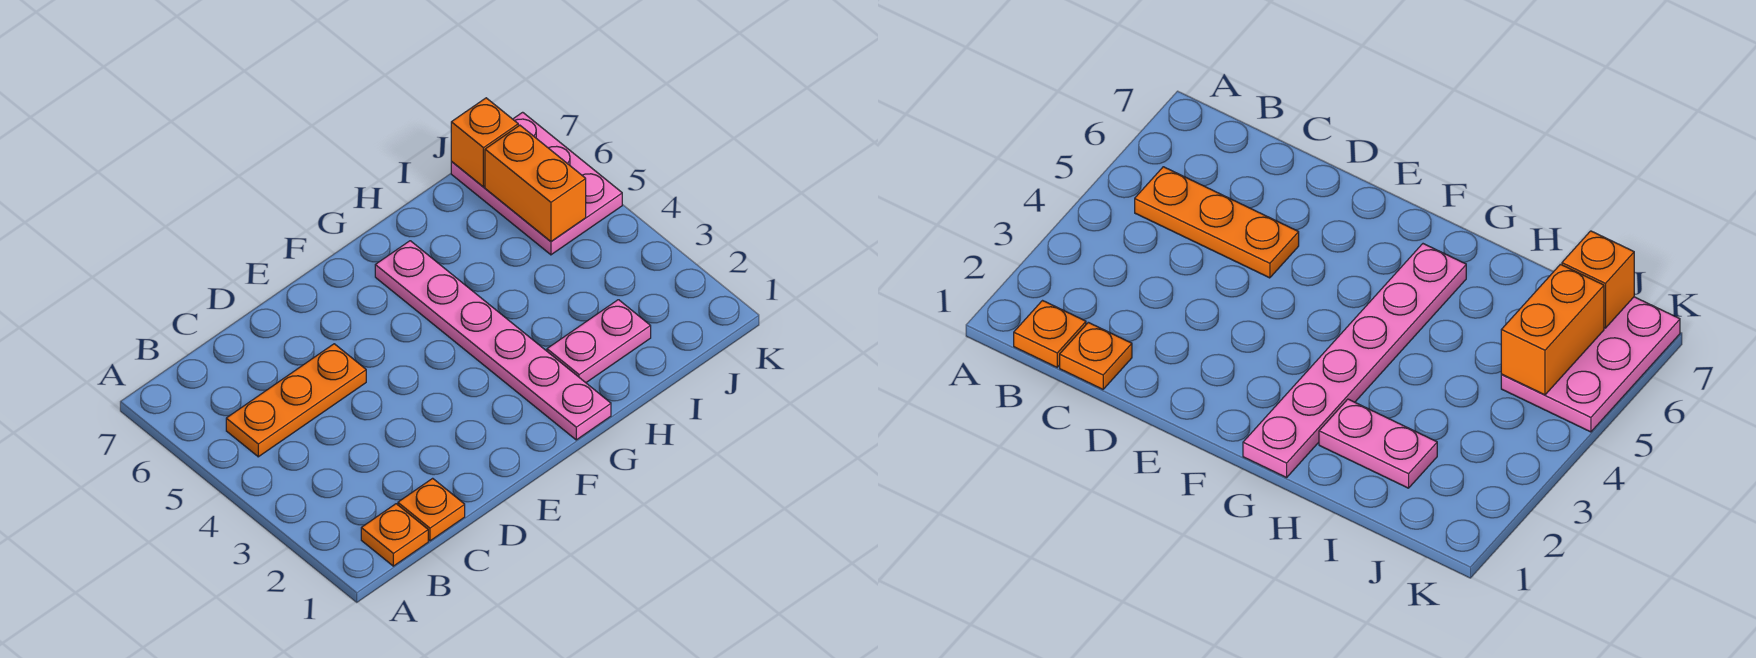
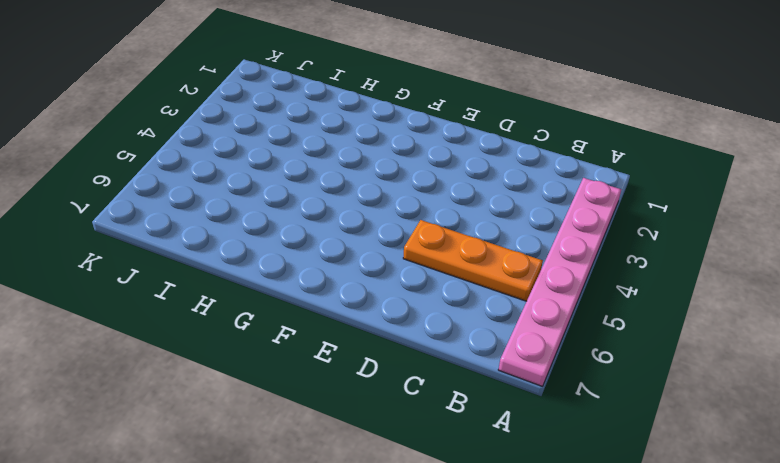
pink plate A2:A7 level 1 -> pink plate G1:G6 level 1
none -> orange plate B1 level 1
none -> orange plate C1 level 1

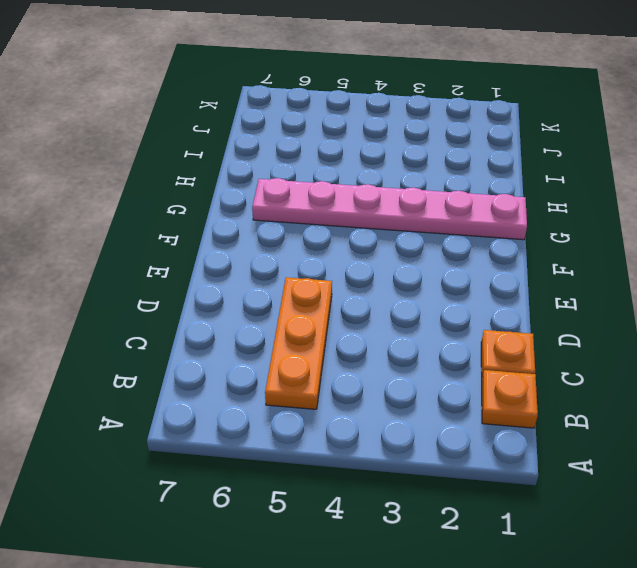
none -> pink plate H2:I2 level 1
none -> pink plate J5:K7 level 1

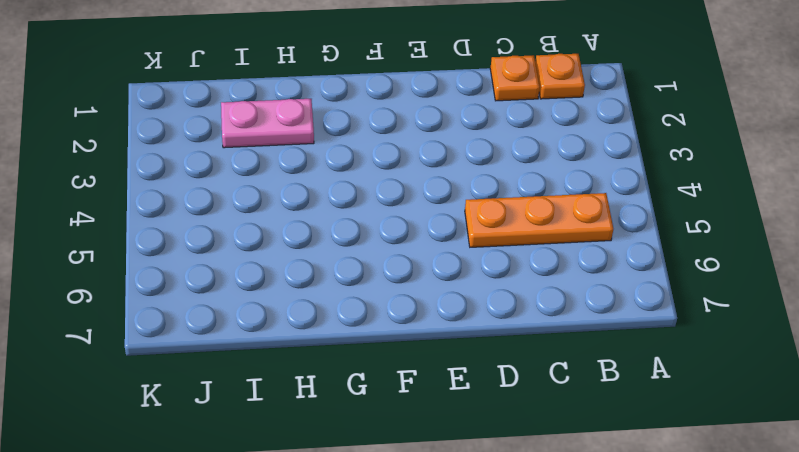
none -> pink plate G1:G6 level 1
none -> pink plate J5:K7 level 1

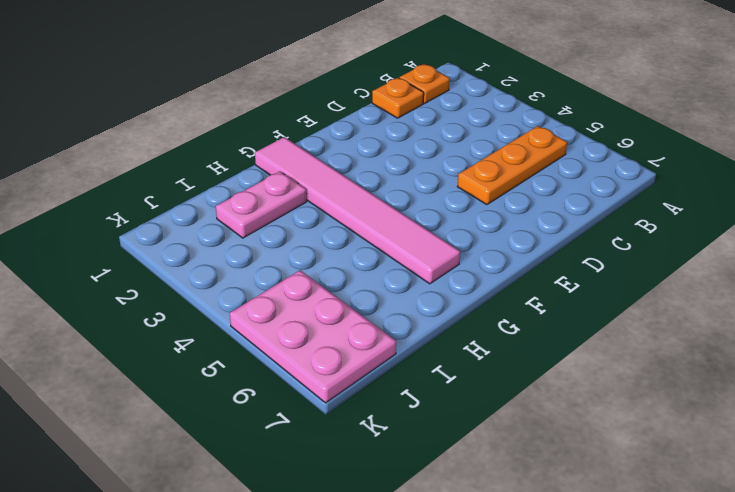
pink tile G1:G6 level 1 -> pink plate G1:G6 level 1
none -> orange brick J5:J6 level 2
none -> orange brick J7 level 2

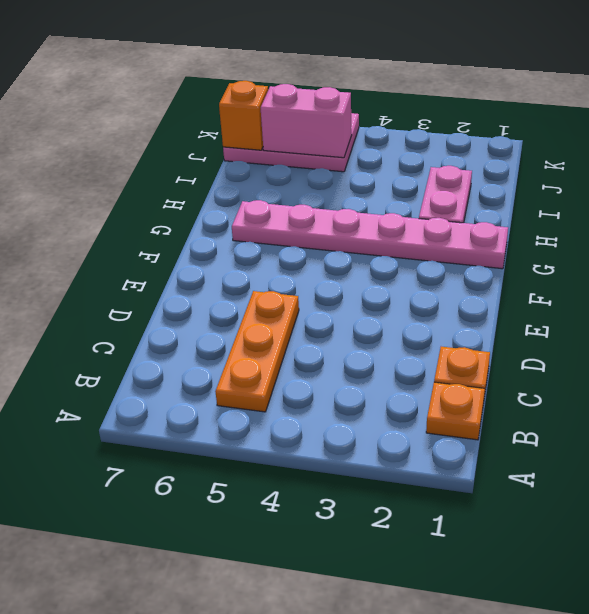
pink brick J5:J6 level 2 -> orange brick J5:J6 level 2

